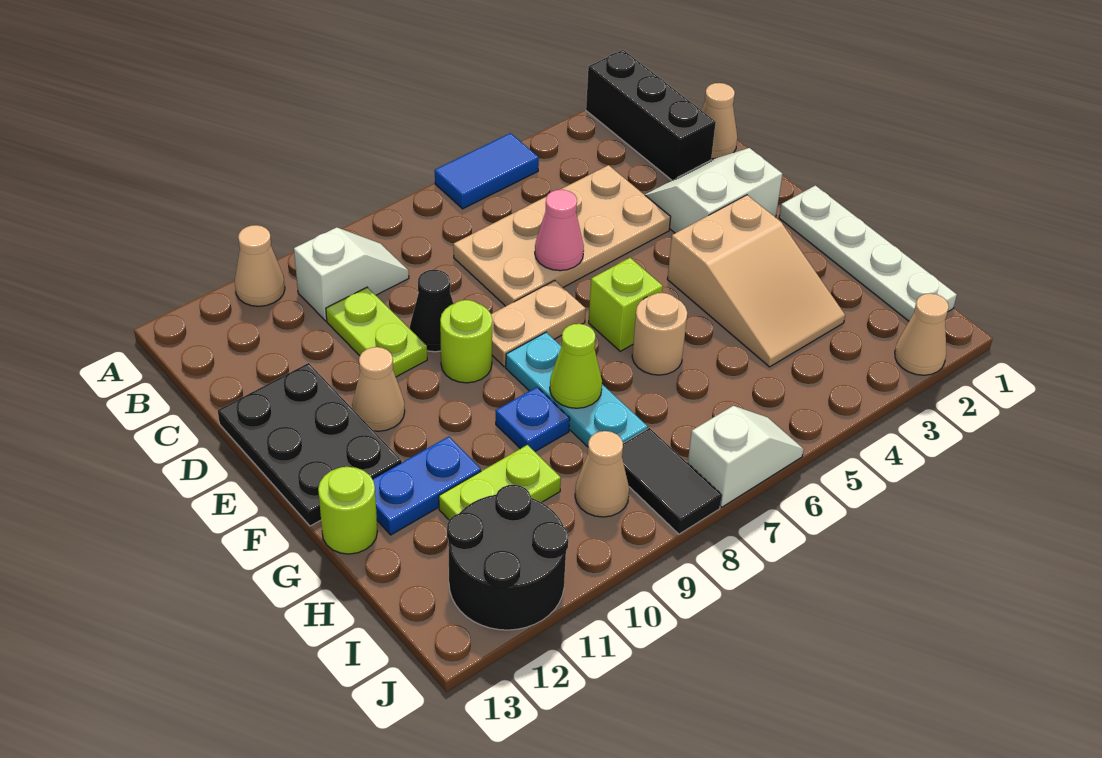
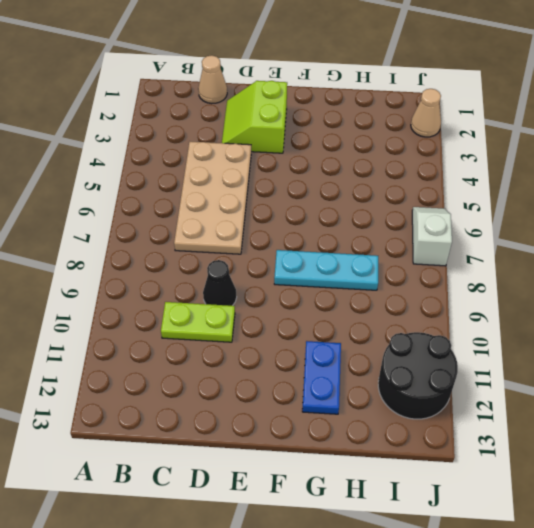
lime slope D2:E3 level 1 top E -> white slope D2:E3 level 1 top E
none -> black brick A2:C2 level 1
none -> blue tile A5:A6 level 1
none -> tan cone A11 level 1

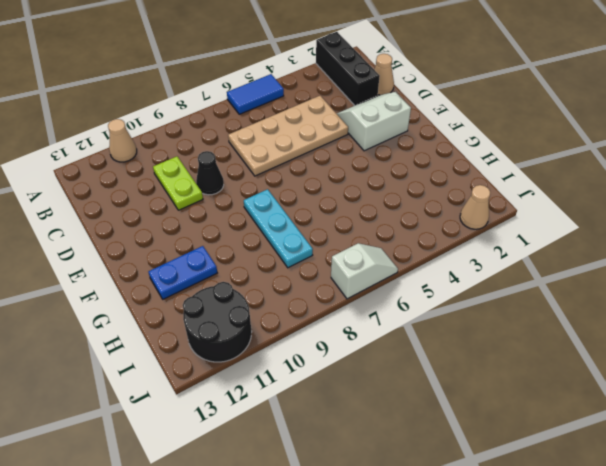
none -> white slope B9:B10 level 1 top 10
none -> black plate D12:F13 level 1
none -> tan plate E7:E8 level 1

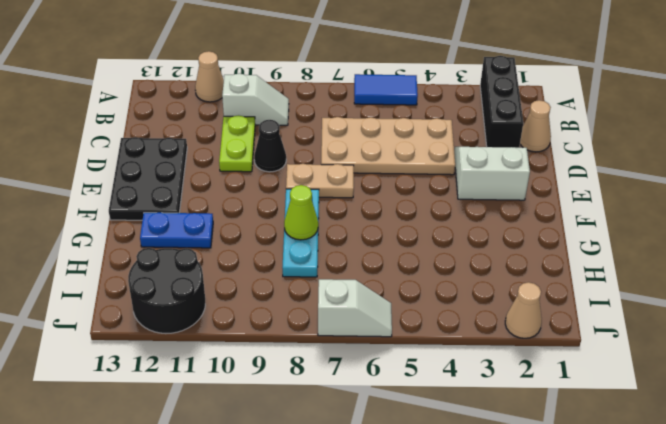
none -> lime round brick E9 level 1
none -> tan cone E11 level 1
none -> white plate F1:I1 level 1

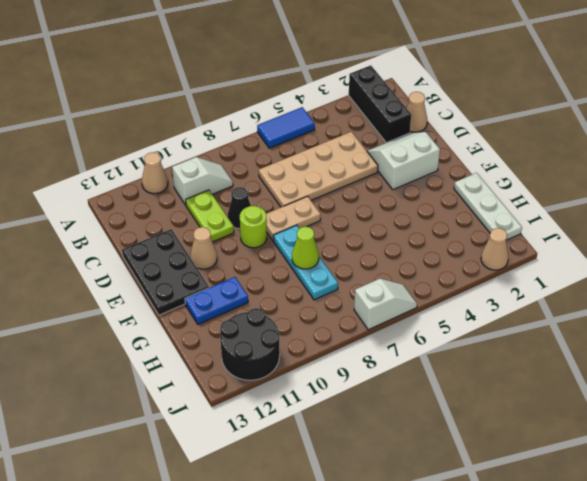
white plate G1:I1 level 1 -> white plate F1:I1 level 1
none -> tan slope F3:H4 level 1 top F
none -> lime brick F6 level 1
none -> tan round brick G6 level 1

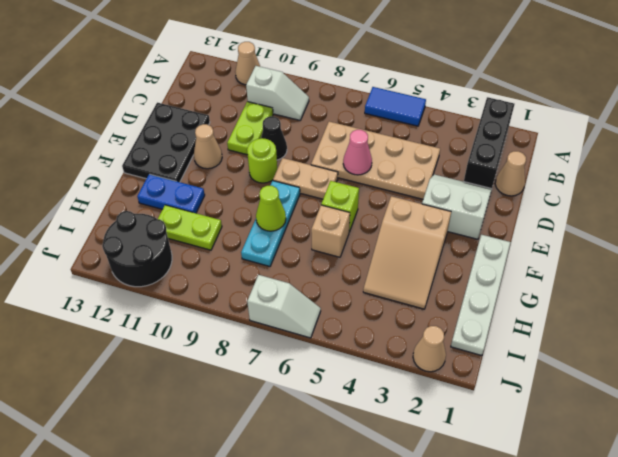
tan brick G6 level 1 -> tan round brick G6 level 1
none -> blue plate G9 level 1
none -> lime round brick G13 level 1
none -> black tile I8:J8 level 1

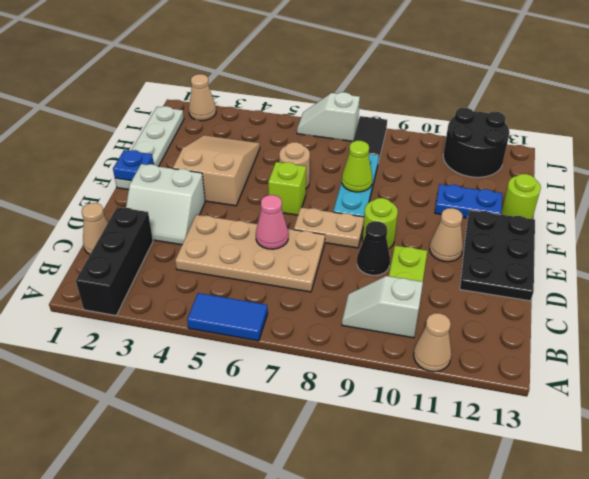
blue plate F1 level 2 -> blue plate G9 level 1
none -> lime plate H10:H11 level 1
none -> tan cone I9 level 1

